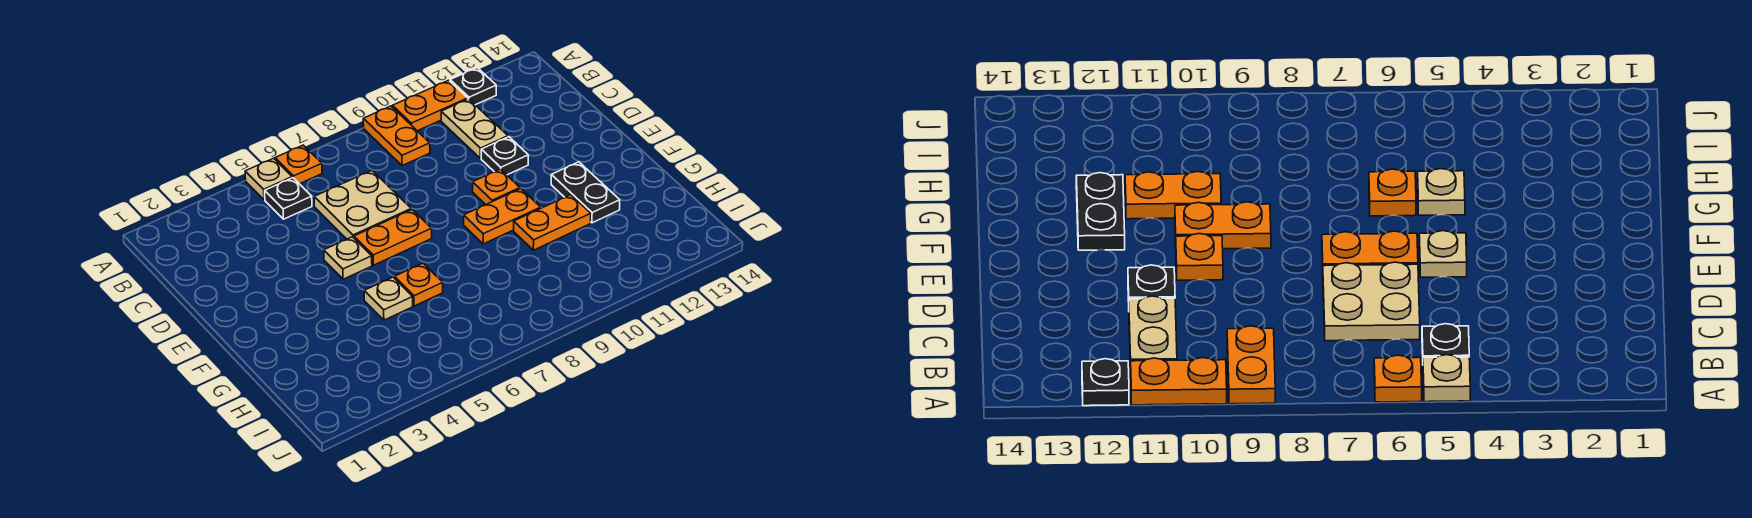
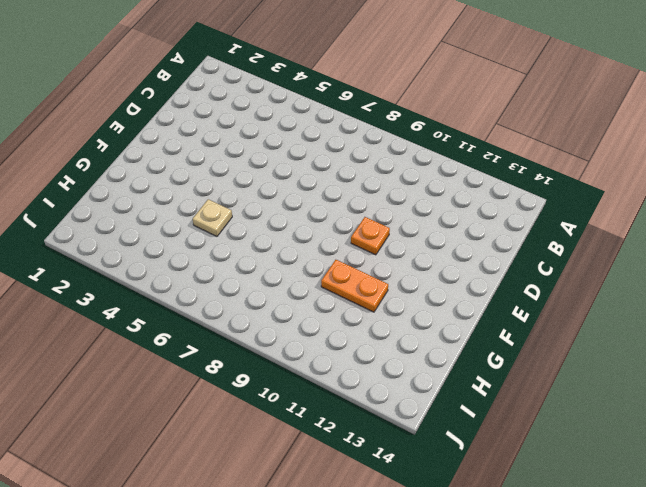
none -> tan plate A5 level 1
none -> orange plate A6 level 1
none -> orange plate A9:B9 level 1

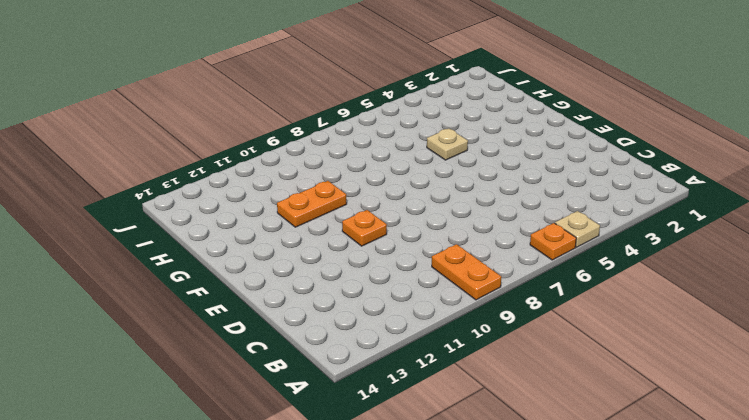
none -> orange plate A10:A11 level 1
none -> black plate A12 level 1
none -> black plate B5 level 1

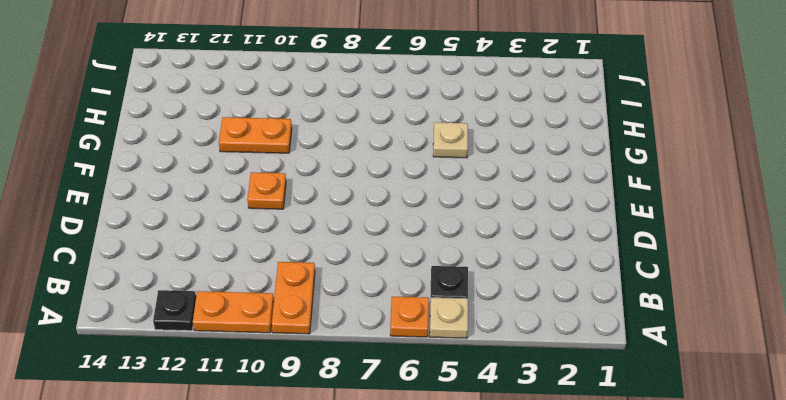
none -> tan plate B11:C11 level 1
none -> tan plate C6:D7 level 1
none -> black plate D11 level 1

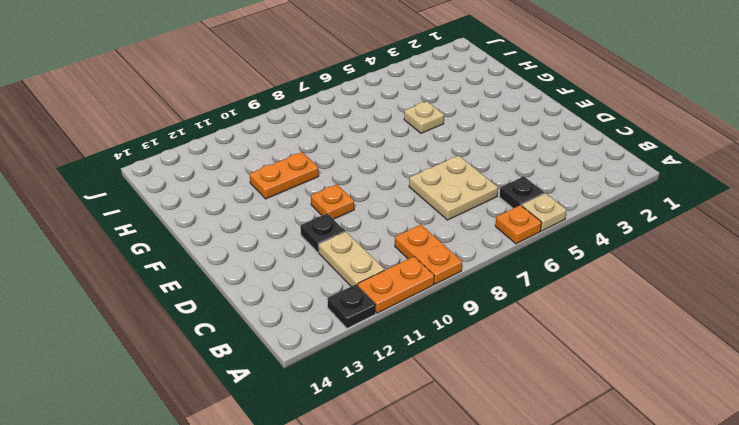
none -> tan plate E5 level 1
none -> orange plate E6:E7 level 1
none -> orange plate F9:F10 level 1

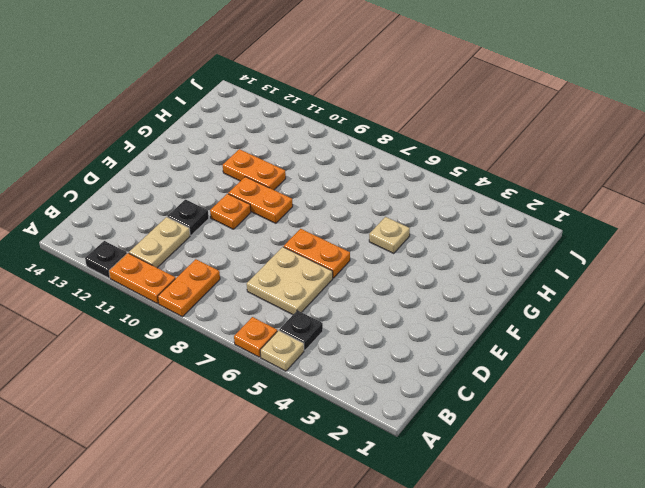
none -> tan plate E5 level 1
none -> black plate F12:G12 level 1
none -> orange plate G6 level 1

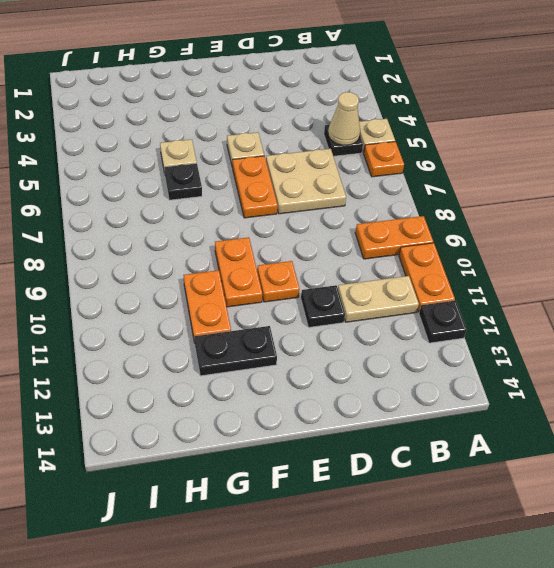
tan cone B5 level 2 -> none
black plate G6 level 1 -> orange plate G6 level 1

